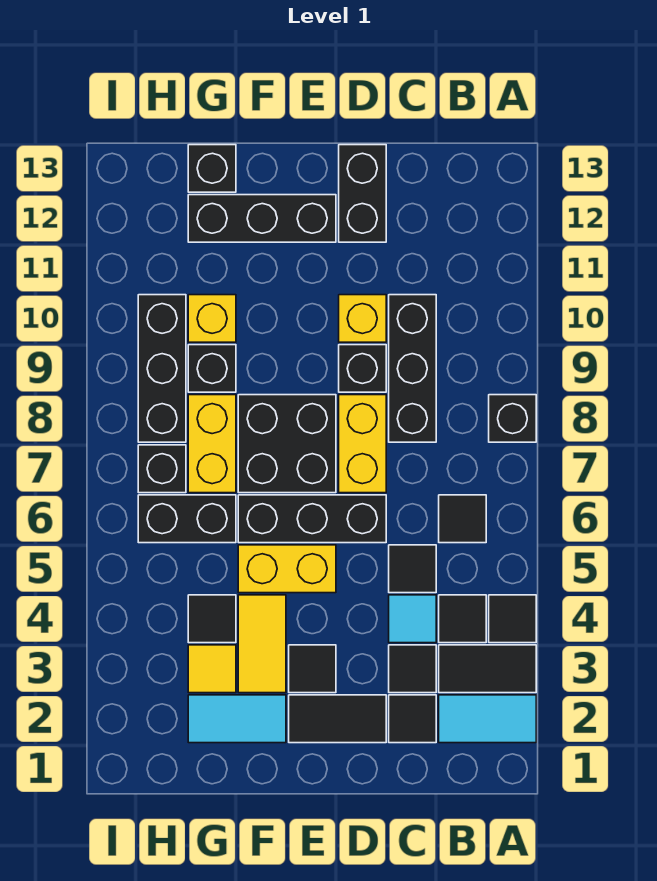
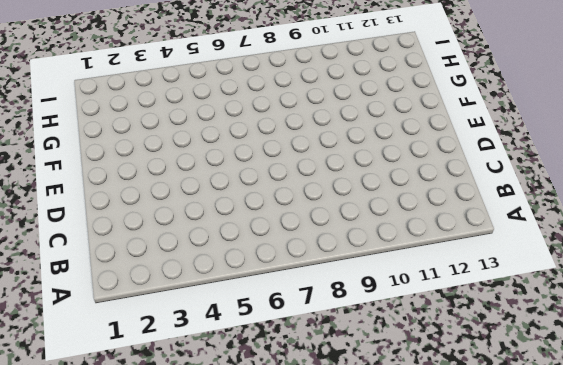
none -> cyan tile A2:B2 level 1
none -> black tile A3:B3 level 1
none -> black tile A4 level 1
none -> black brick A8 level 1

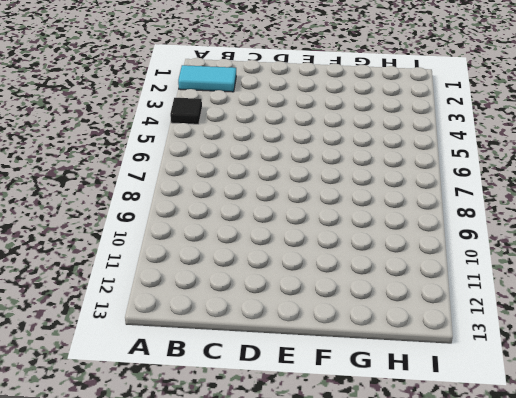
none -> black tile A3:B3 level 1
none -> black brick A8 level 1
none -> black tile B4 level 1
none -> black tile B6 level 1

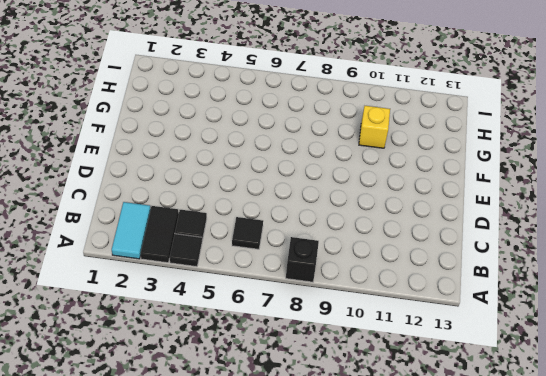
none -> black tile C2 level 1
none -> black tile C3 level 1
none -> cyan tile C4 level 1
none -> black tile C5 level 1

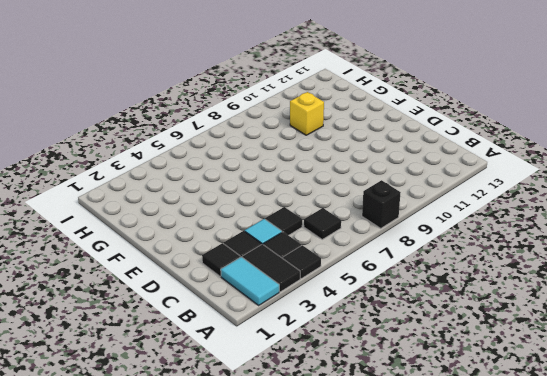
none -> black brick C8:C10 level 1
none -> black tile D2:E2 level 1
none -> black brick D6:F6 level 1
none -> yellow brick D7:D8 level 1

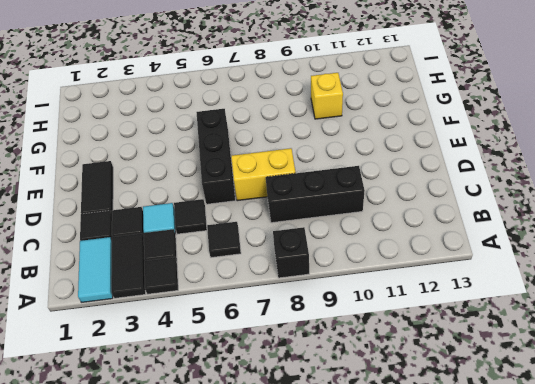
none -> black brick D9 level 1
none -> yellow brick D10 level 1
none -> black brick D12:D13 level 1
none -> black tile E3 level 1

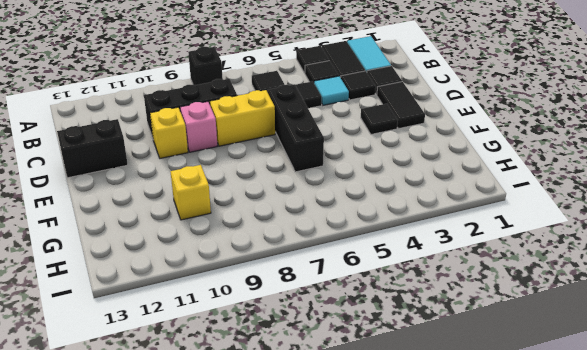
pink brick D9 level 1 -> black brick D9 level 1
none -> yellow brick E5:F5 level 1
none -> black brick E7:F8 level 1
none -> black brick E12:G12 level 1
none -> cyan tile F2:G2 level 1

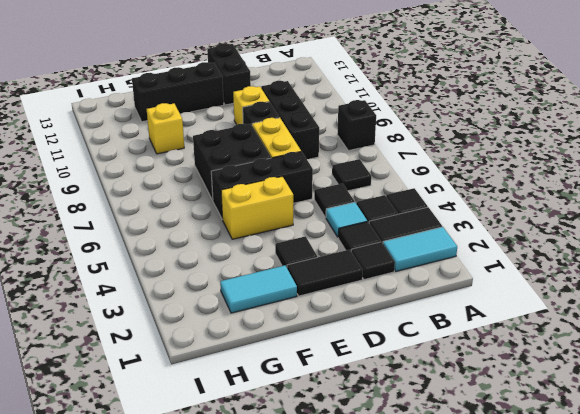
none -> yellow tile F3:F4 level 1
none -> yellow tile G3 level 1
none -> black tile G4 level 1
none -> black brick G6:H6 level 1

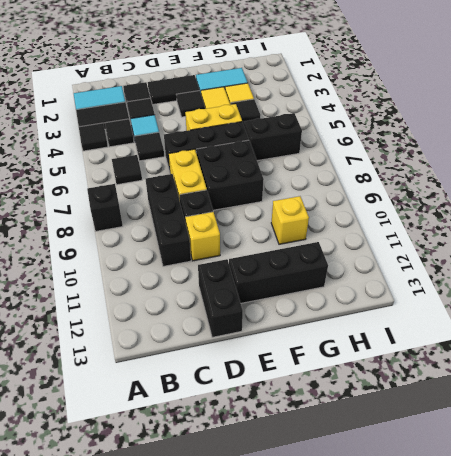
none -> yellow brick G7:G8 level 1
none -> black brick G9 level 1
none -> black brick G13 level 1
none -> black brick H7 level 1

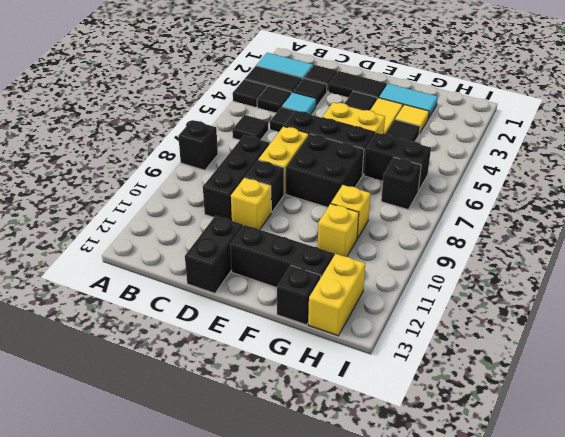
yellow brick G9 level 1 -> black brick G9 level 1
yellow brick H12:H13 level 1 -> yellow brick G7:G8 level 1
none -> black brick H8:H10 level 1

